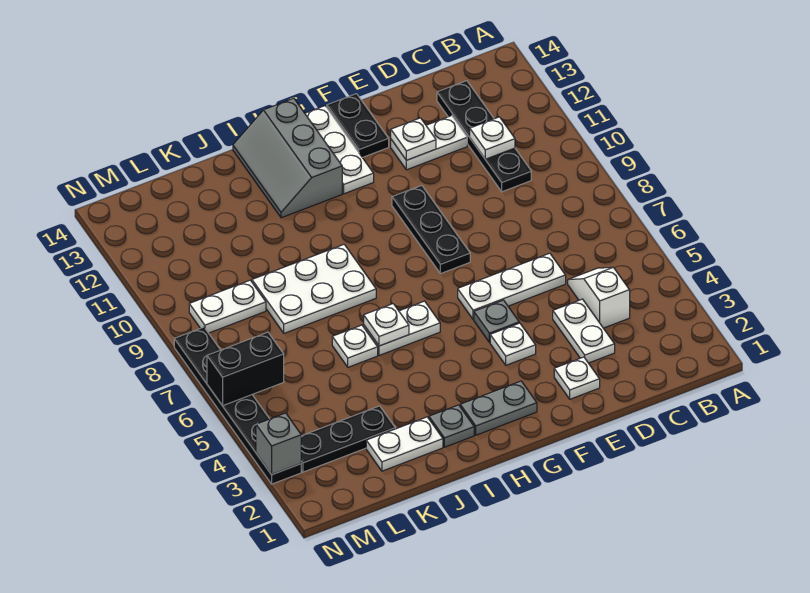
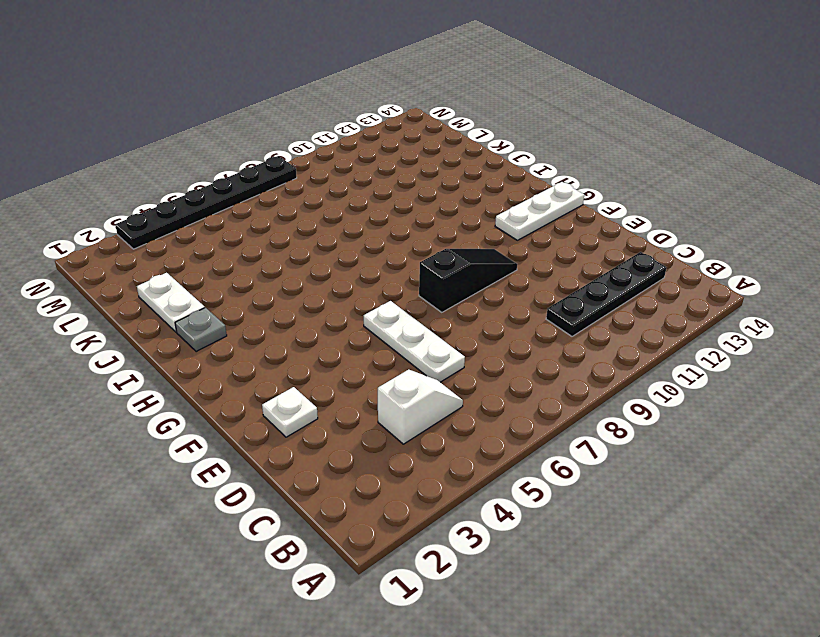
black slope F8:F10 level 1 top 8 -> black plate F8:F10 level 1
none -> white plate D3:D4 level 1
none -> white plate D12:E12 level 1
none -> white plate F4 level 1

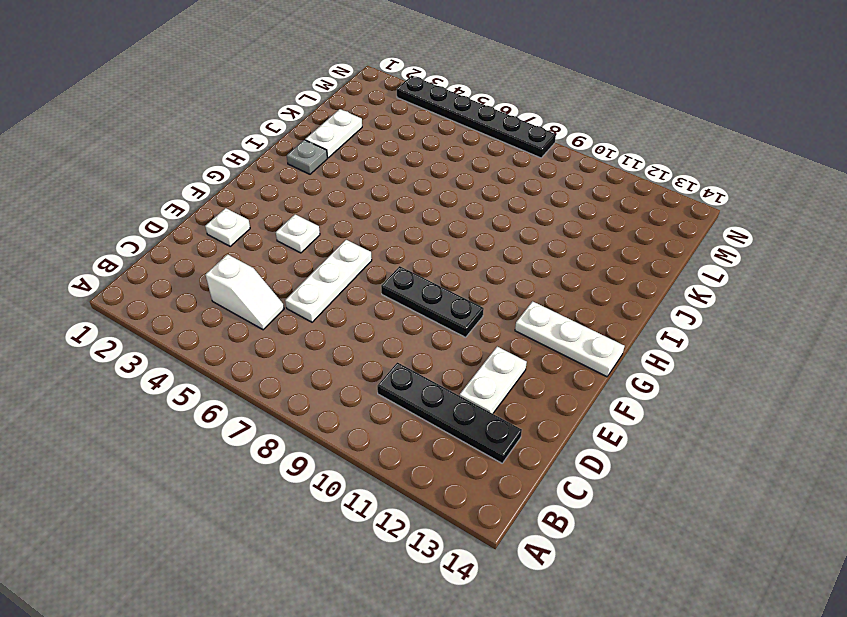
none -> white plate D3:D4 level 1
none -> grey plate F5 level 1
none -> black plate F13:F14 level 1

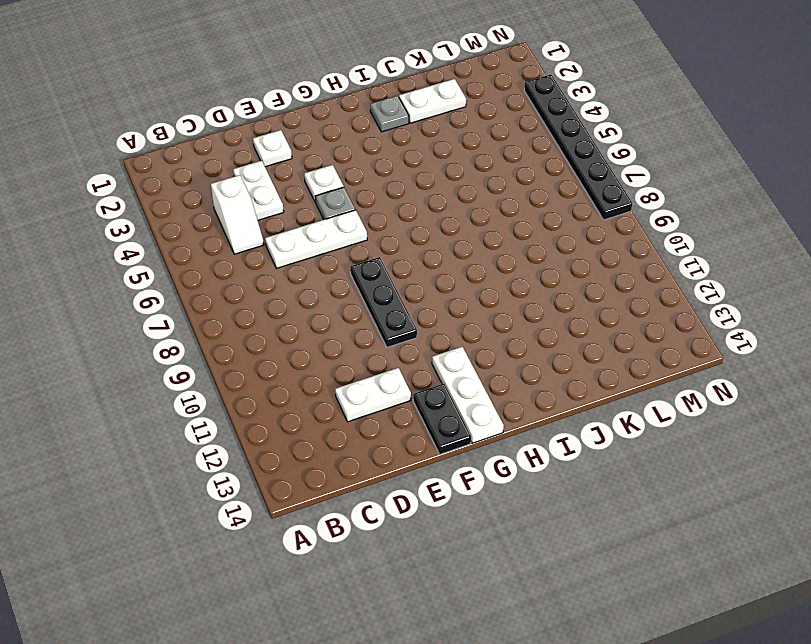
none -> black plate C10:C13 level 1
none -> grey plate G2:H2 level 1
none -> white plate H6:I6 level 1

